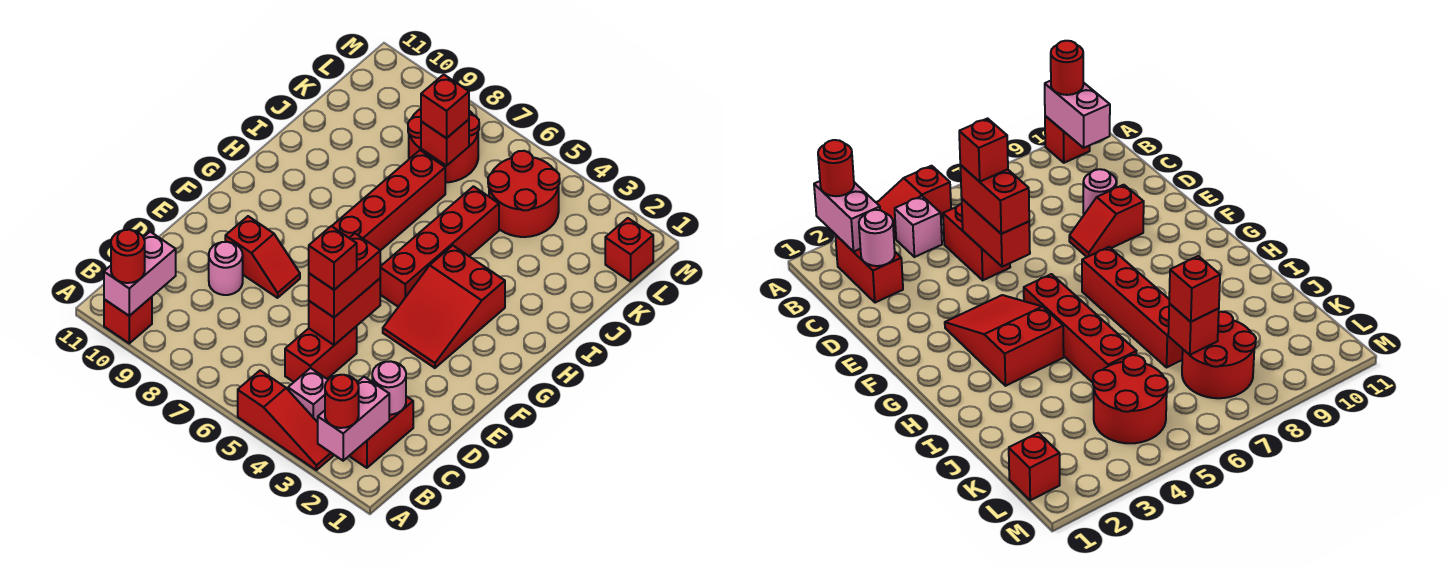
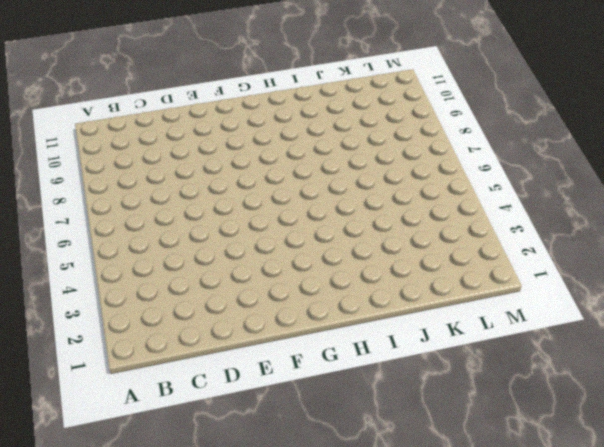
none -> red slope A3:A5 level 1 top 5
none -> red brick A10 level 1
none -> red brick B2:C2 level 1

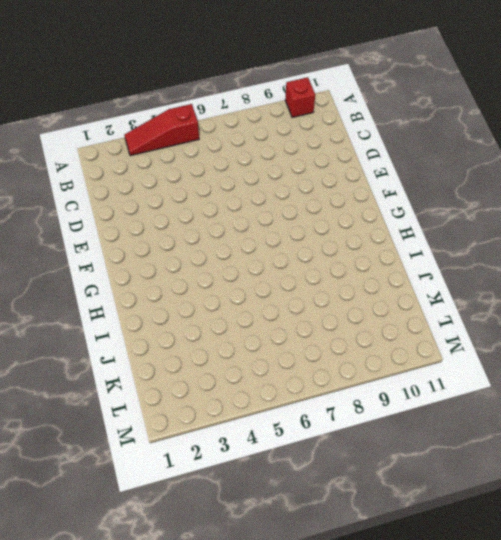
none -> red brick B2:C2 level 1
none -> pink brick B4 level 1
none -> red brick C5:D5 level 1

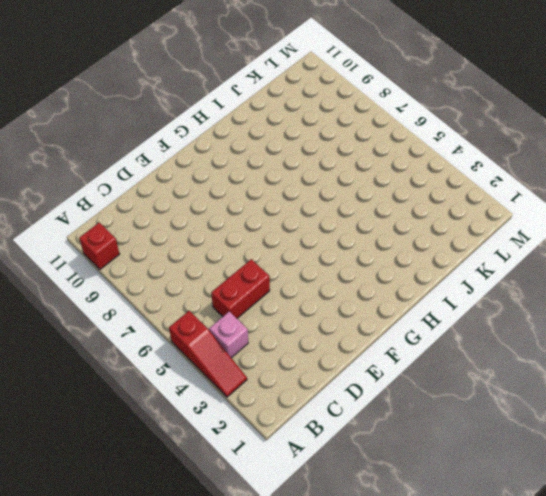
none -> red brick B2:C2 level 1
none -> pink round brick D9 level 1
none -> red slope E8:E9 level 1 top 9

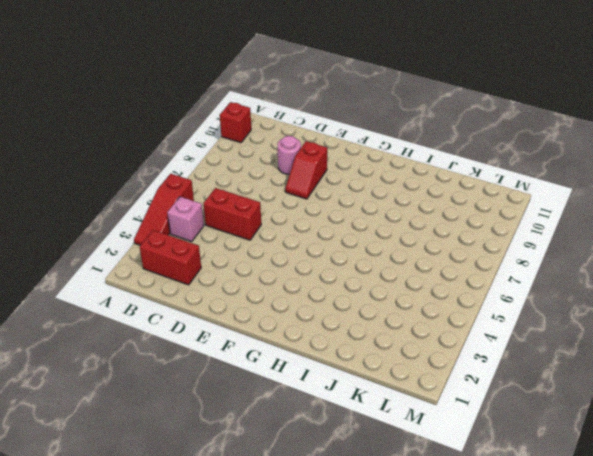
none -> red slope F3:H4 level 1 top H
none -> red brick G5:J5 level 1
none -> red brick G7:J7 level 1

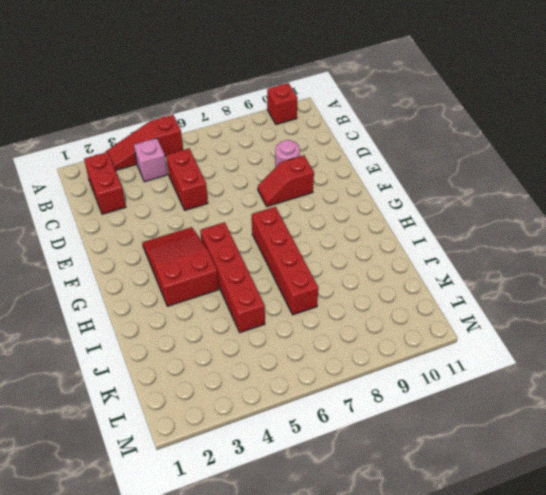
none -> red round brick K4:L5 level 1
none -> red round brick K7:L8 level 1
none -> red brick L1 level 1

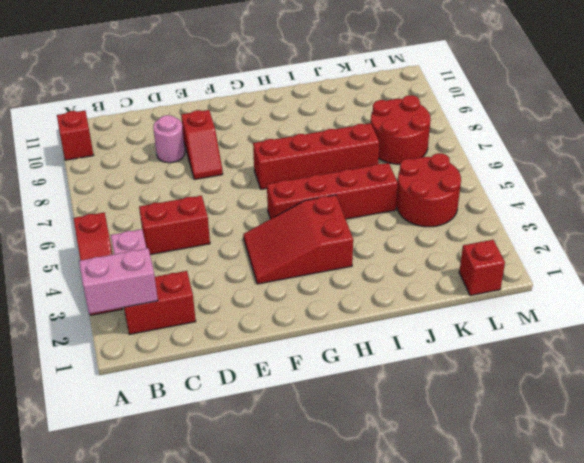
none -> pink brick A10:B10 level 2
none -> pink round brick C2 level 2
none -> red brick D5:E5 level 2

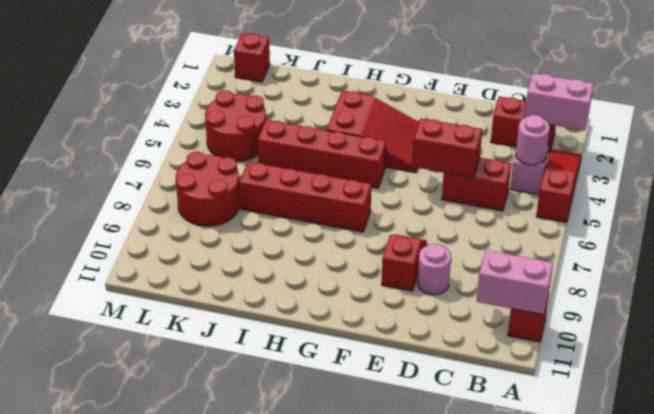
pink round brick B4 level 2 -> pink round brick C2 level 2
none -> red brick K7 level 2
none -> red round brick A2 level 3
none -> red round brick A10 level 3

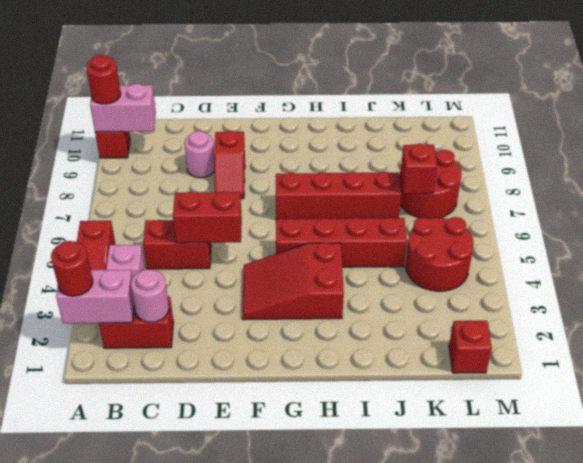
none -> red brick D5:E5 level 3
none -> red brick K7 level 3
none -> red brick D5 level 4

